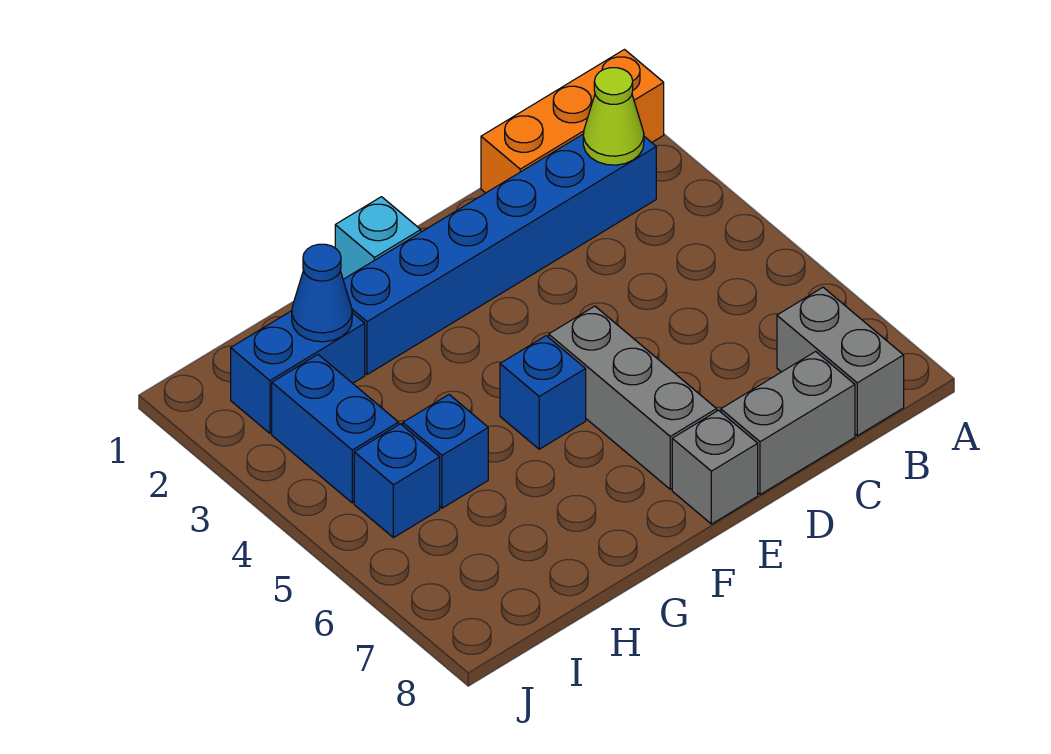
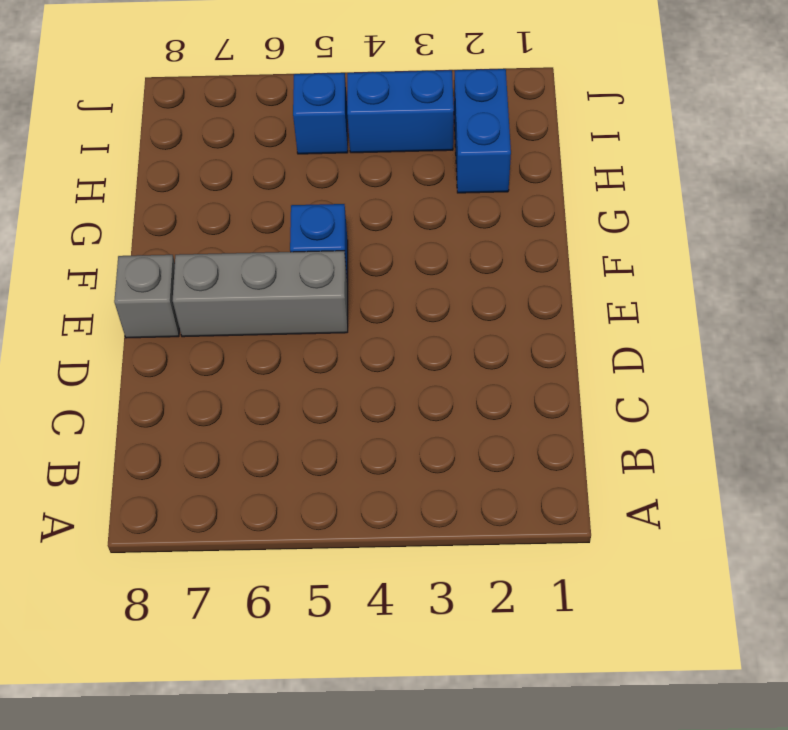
none -> orange brick A1:C1 level 1
none -> blue brick B2:G2 level 1
none -> grey brick B7:B8 level 1

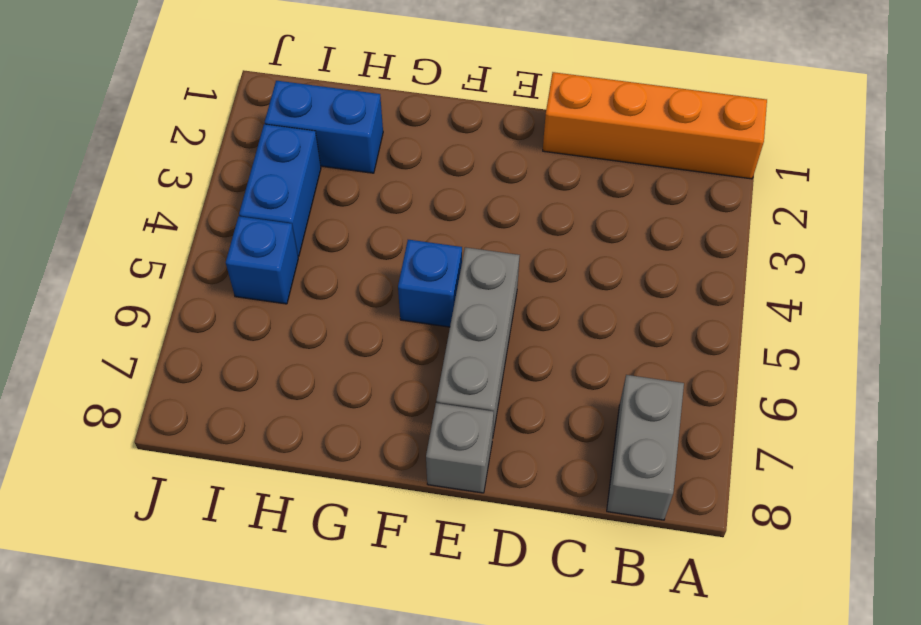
orange brick A1:D1 level 1 -> orange brick A1:C1 level 1
none -> blue brick B2:G2 level 1
none -> grey brick C8:D8 level 1
none -> cyan brick F1 level 1

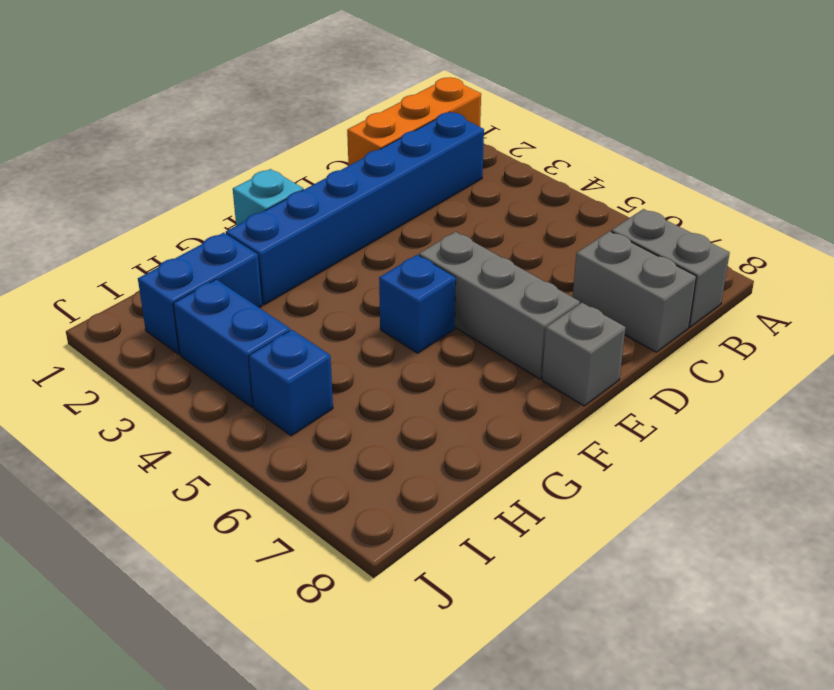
grey brick C7:C8 level 1 -> grey brick C8:D8 level 1
none -> blue brick H5 level 1
none -> lime cone B2 level 2
none -> blue cone H2 level 2

